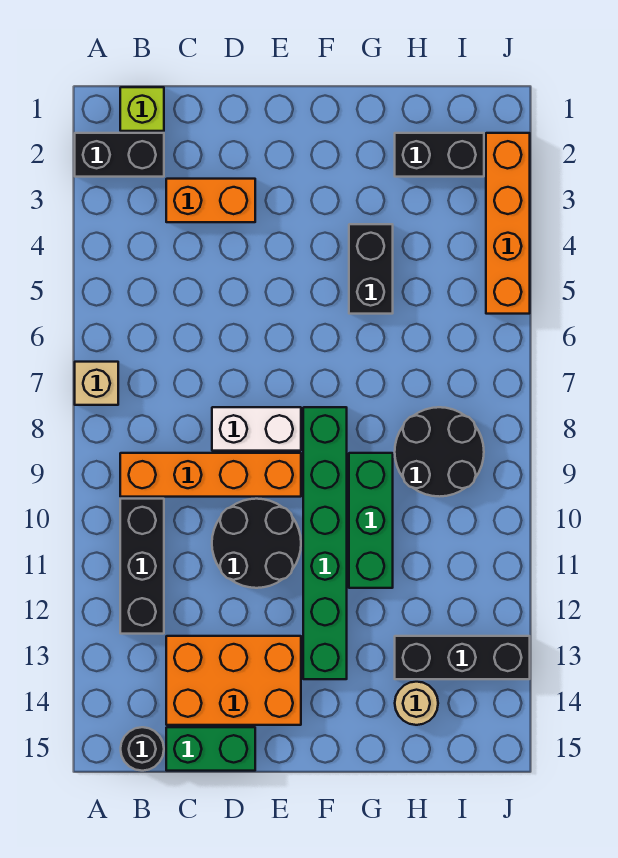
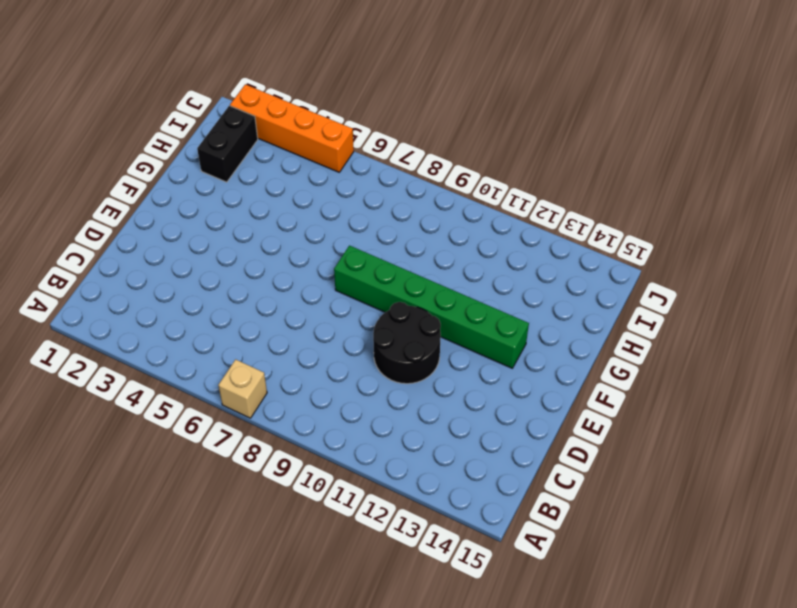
none -> black brick A2:B2 level 1
none -> lime brick B1 level 1
none -> orange brick B9:E9 level 1

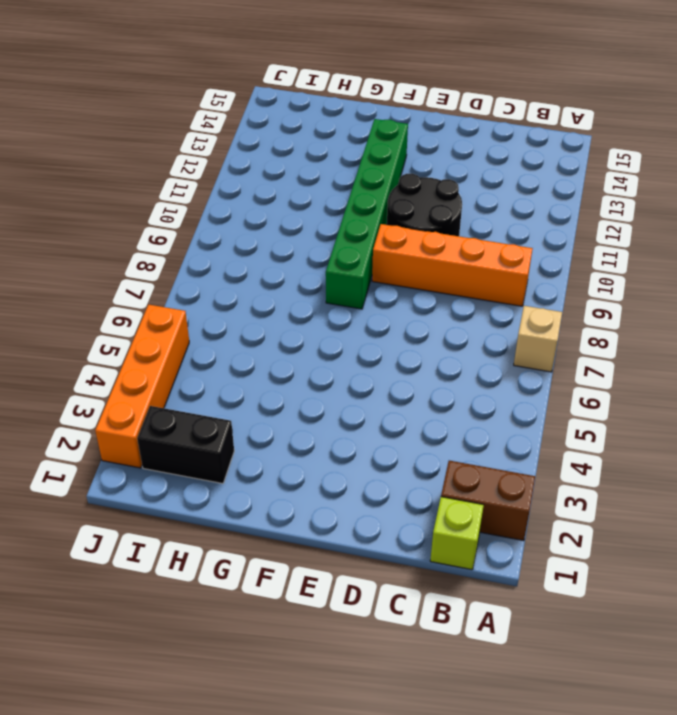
brown brick A2:B2 level 1 -> black brick A2:B2 level 1
none -> black brick B10:B12 level 1
none -> black round brick B15 level 1
none -> orange brick C3:D3 level 1

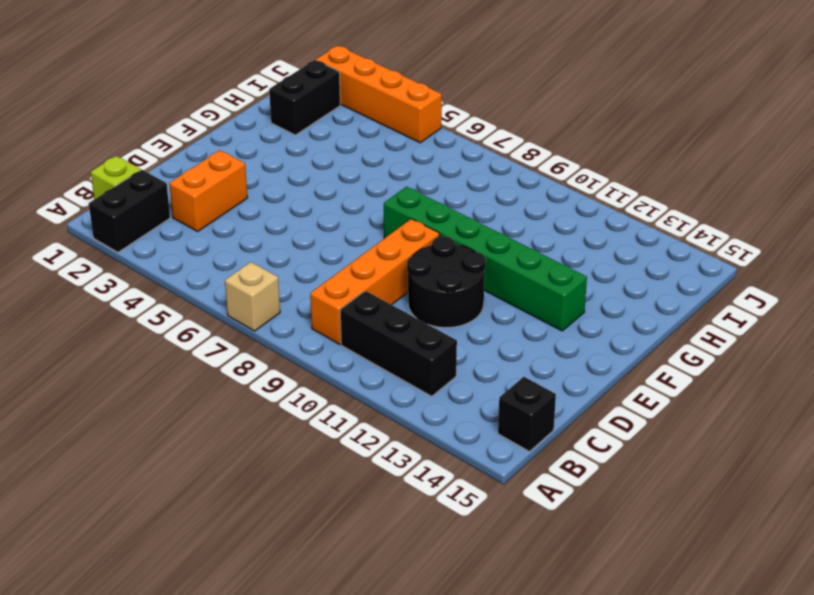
black brick B15 level 1 -> black round brick B15 level 1
none -> orange brick C13:E14 level 1
none -> green brick C15:D15 level 1
none -> white brick D8:E8 level 1

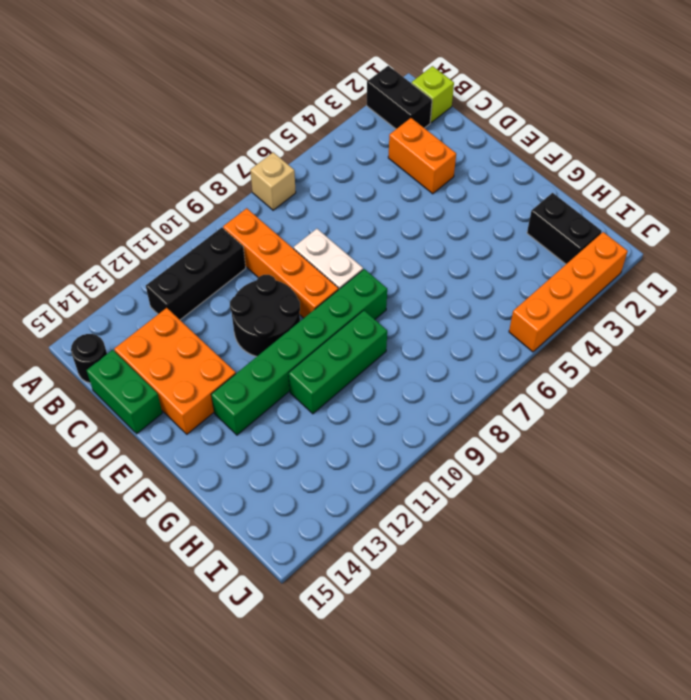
none -> black brick G4:G5 level 1
none -> black round brick H8:I9 level 1
none -> black brick H13:J13 level 1

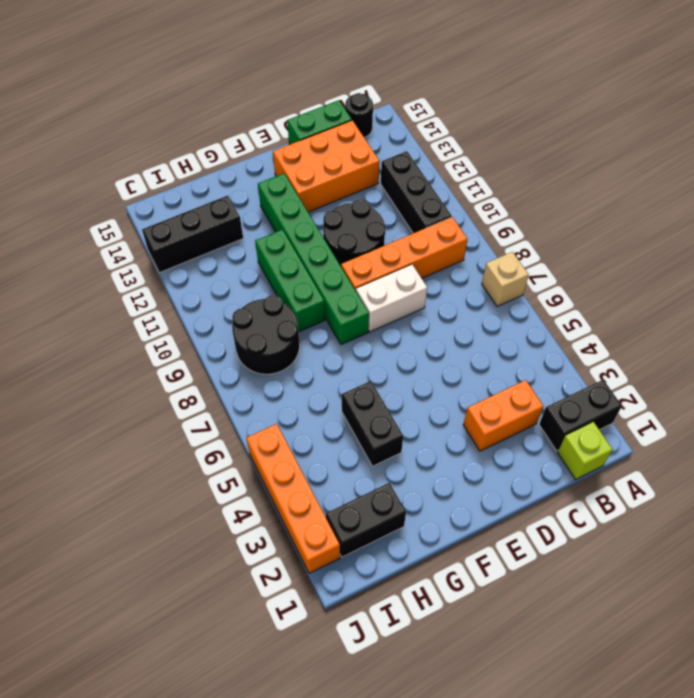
none -> tan round brick H14 level 1

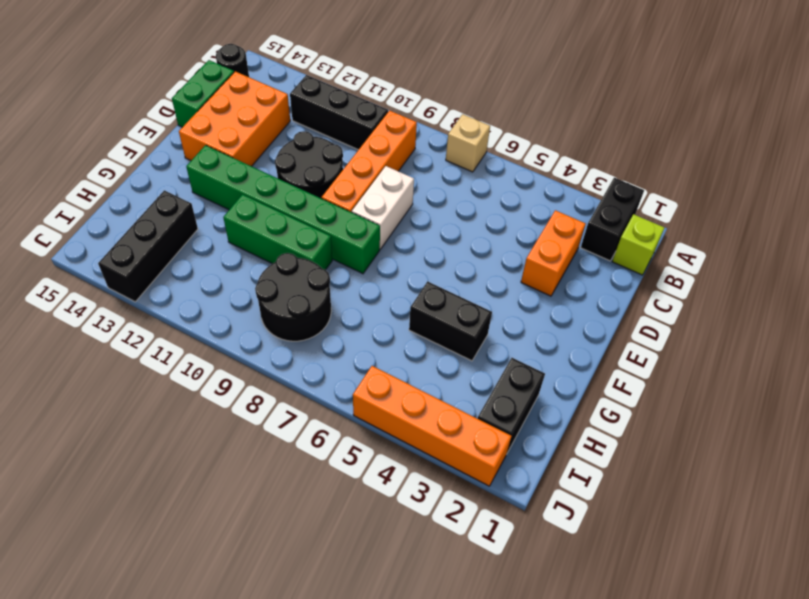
none -> tan round brick H14 level 1

